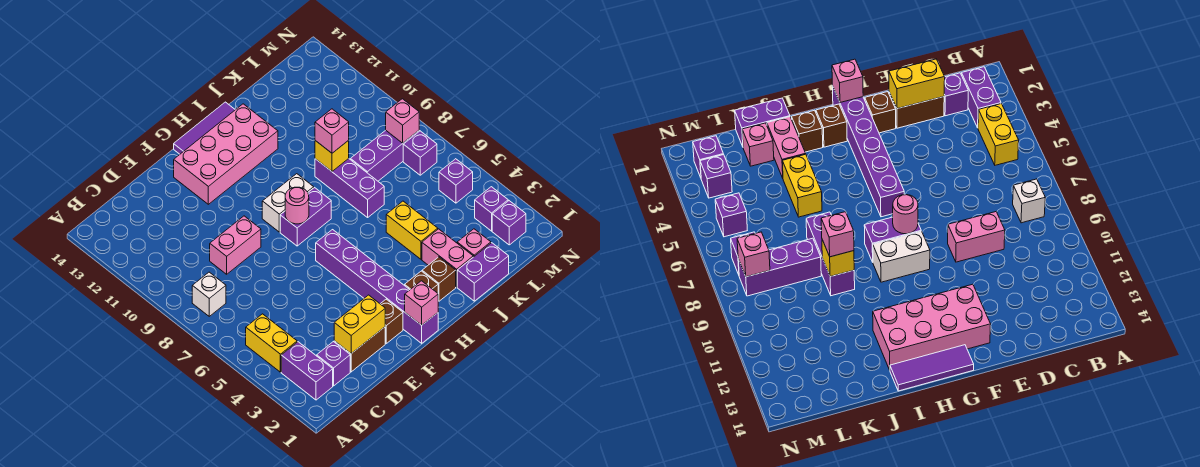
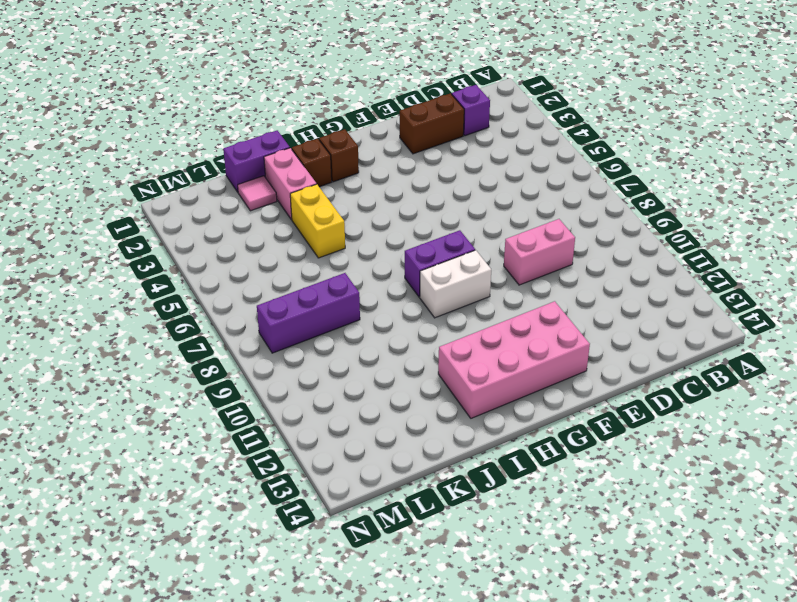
pink tile K2 level 1 -> pink brick K2 level 1
none -> purple brick B2:B3 level 1
none -> yellow brick B4:B5 level 1
none -> white brick B8 level 1
none -> brown brick F2 level 1

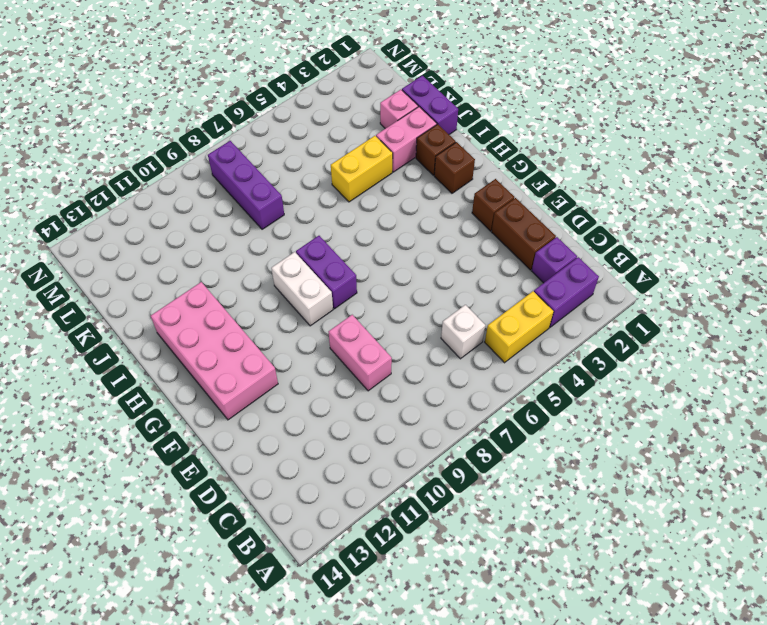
white brick C6 level 1 -> white brick B8 level 1
none -> purple brick G1:G6 level 1
none -> purple tile G14:I14 level 1
none -> purple brick J7:J9 level 1
none -> purple brick M2 level 1

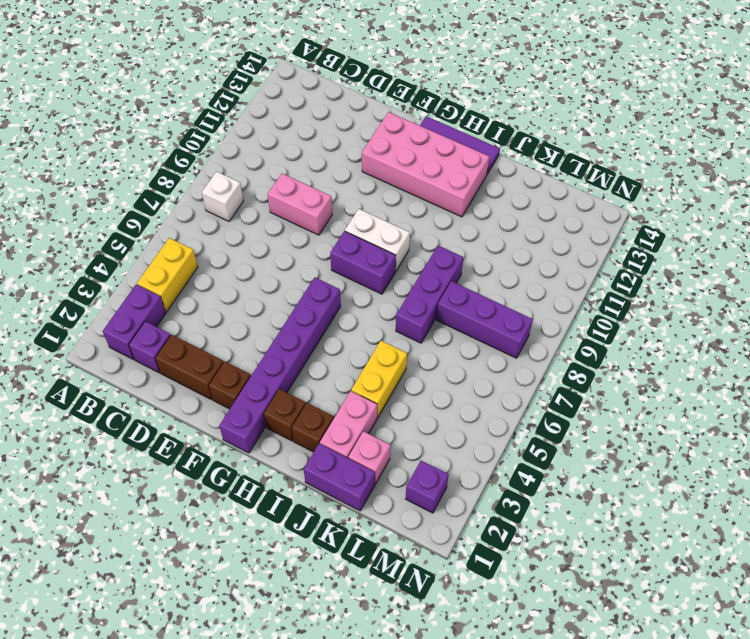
none -> purple brick M3 level 1
none -> purple brick M5 level 1
none -> purple brick M7 level 1
none -> yellow brick D2:E2 level 2

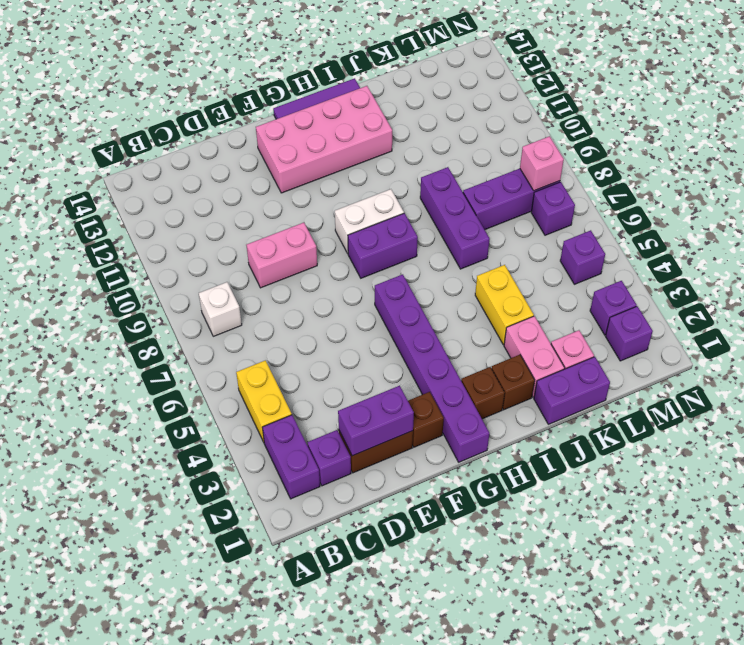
purple brick D2:E2 level 2 -> yellow brick D2:E2 level 2
none -> pink brick G1 level 2
none -> pink round brick G8 level 2
none -> yellow brick J9 level 2
none -> pink brick J9 level 3

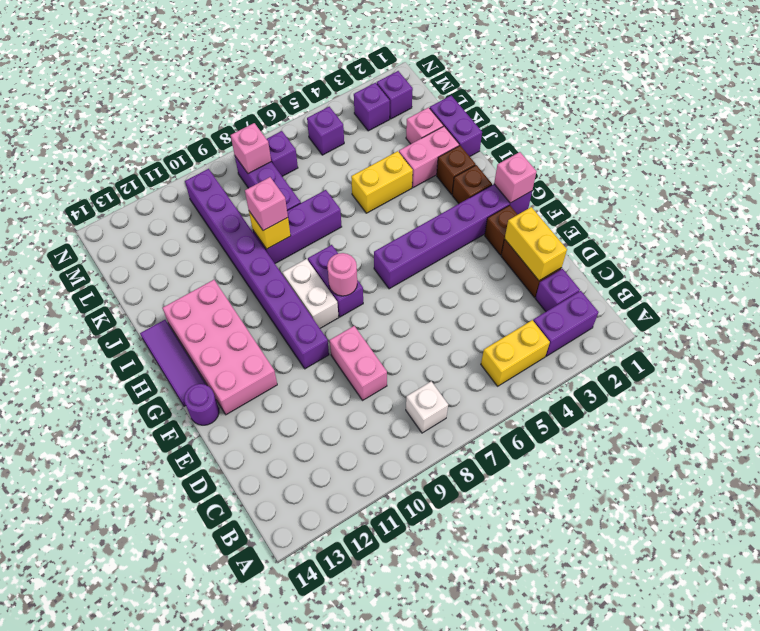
purple brick F10:M10 level 1 -> none
purple round brick F14 level 1 -> none

